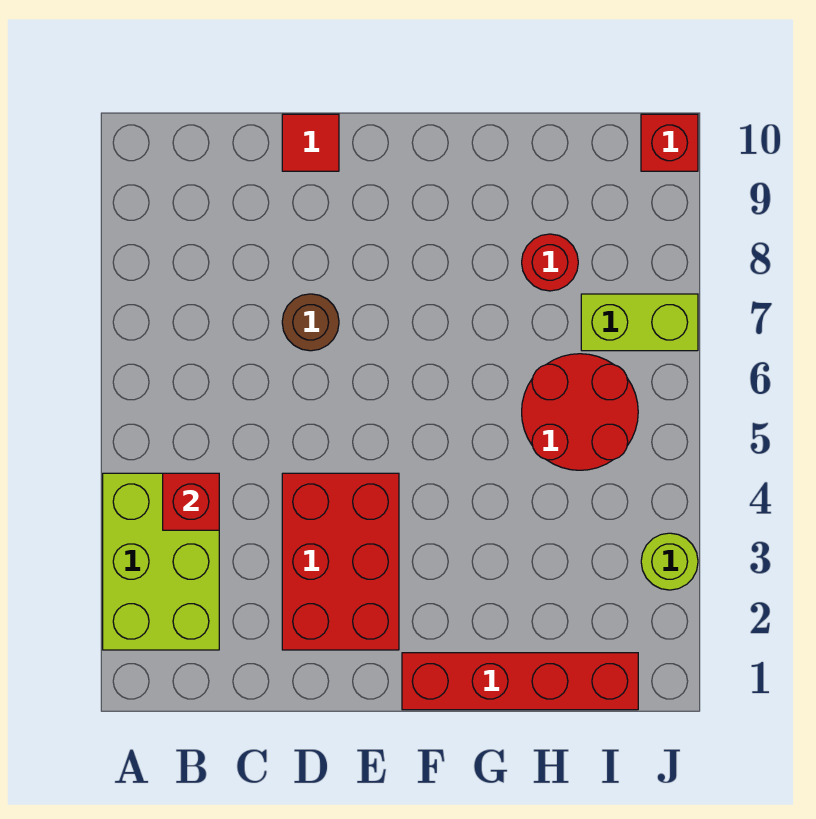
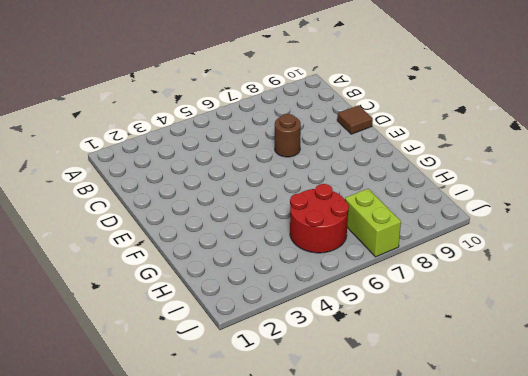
brown tile D10 level 1 -> red tile D10 level 1
none -> lime brick A2:B4 level 1
none -> red brick D2:E4 level 1

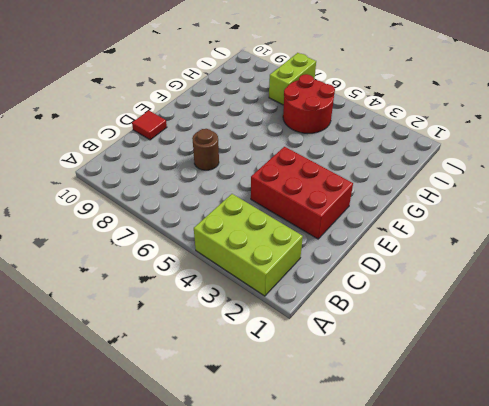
none -> red brick F1:I1 level 1
none -> red round brick H8 level 1

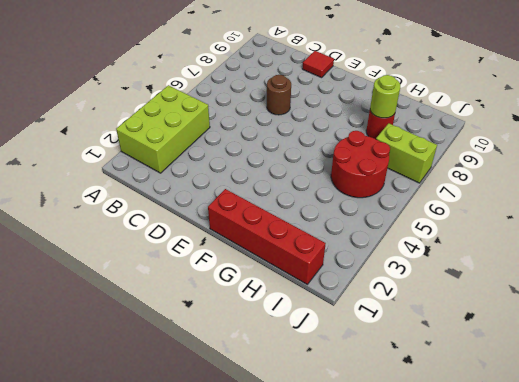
lime round brick H8 level 2 -> lime round brick J3 level 1
none -> red brick D2:E4 level 1
none -> red brick J10 level 1

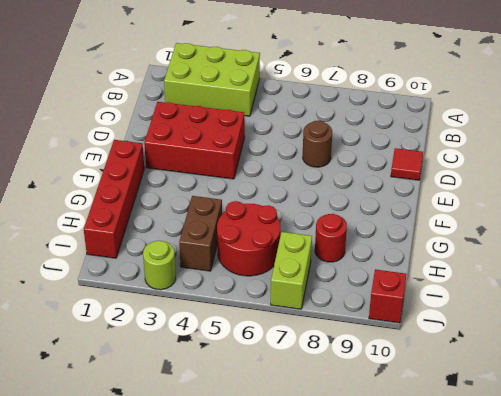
brown brick H4:I4 level 1 -> none
none -> red brick B4 level 2

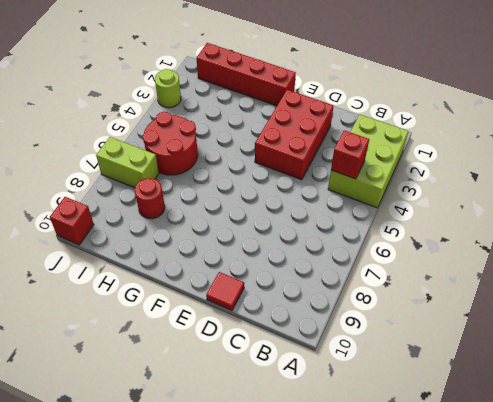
none -> brown round brick D7 level 1

